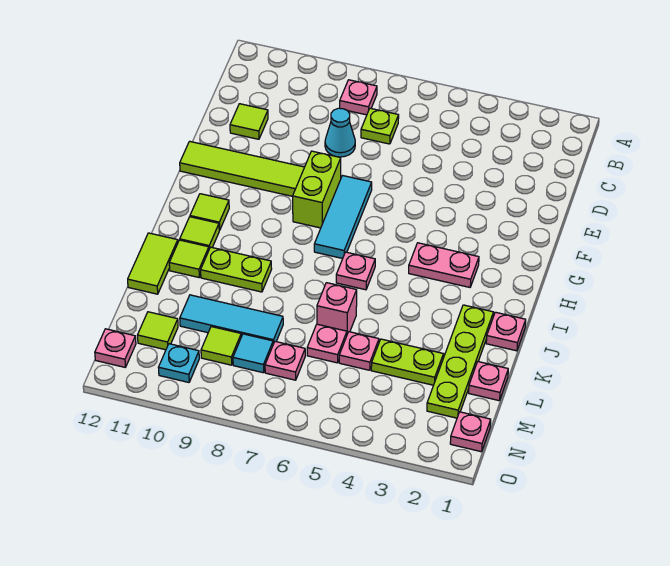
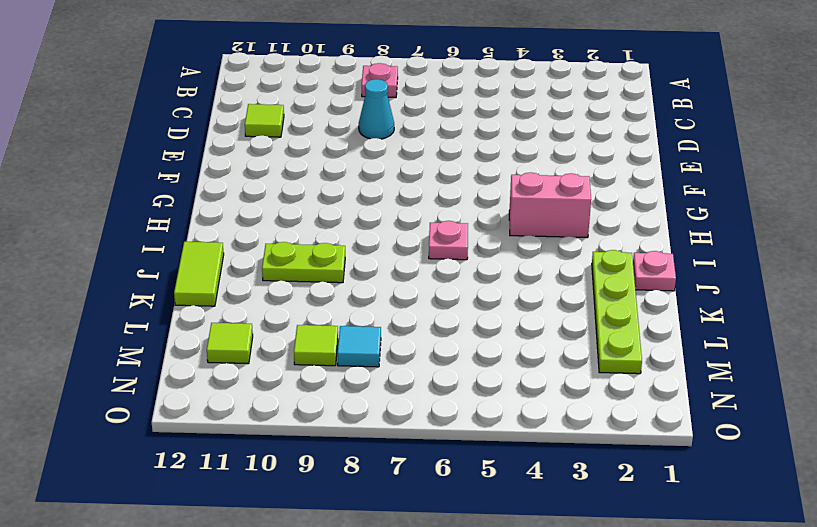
pink brick H3:H4 level 1 -> pink plate H3:H4 level 1
none -> lime plate C7 level 1
none -> cyan tile F7:H7 level 1
none -> lime brick F8:G8 level 1

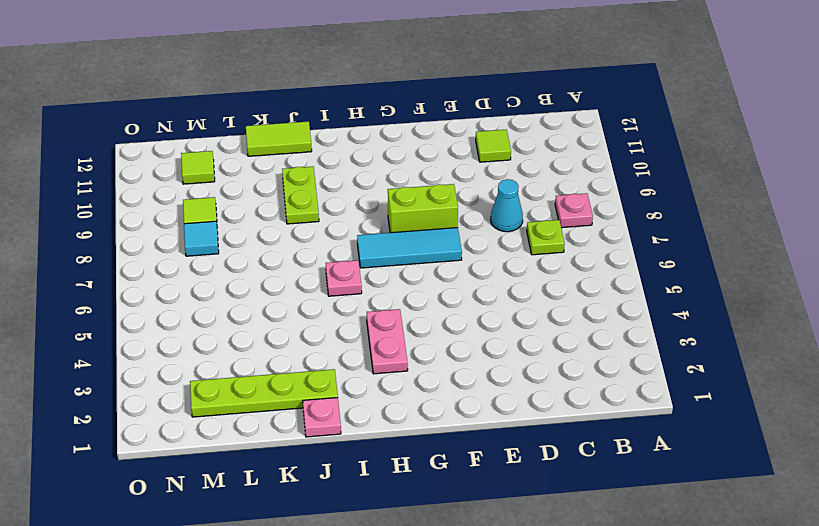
none -> lime tile F9:F12 level 1
none -> lime tile H11 level 1
none -> lime tile I11 level 1

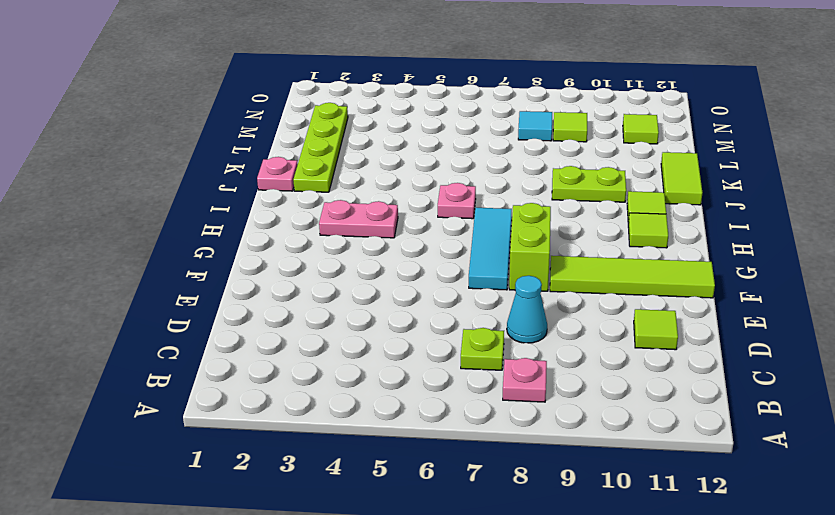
none -> lime tile J11 level 1
none -> pink brick K6 level 1
none -> pink plate L1 level 1

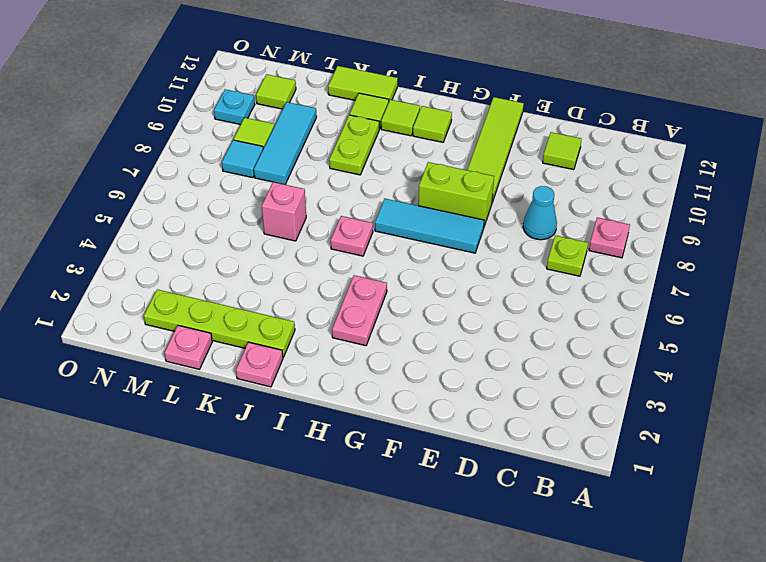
none -> lime plate L3:L4 level 1
none -> pink plate L5 level 1
none -> pink plate L6 level 1

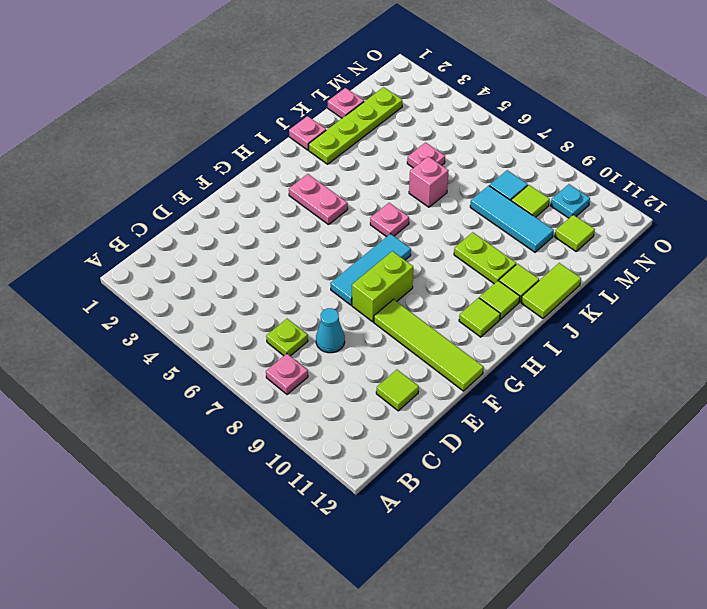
none -> lime plate L3:L4 level 1
none -> pink plate L6 level 1
none -> pink plate M7 level 1

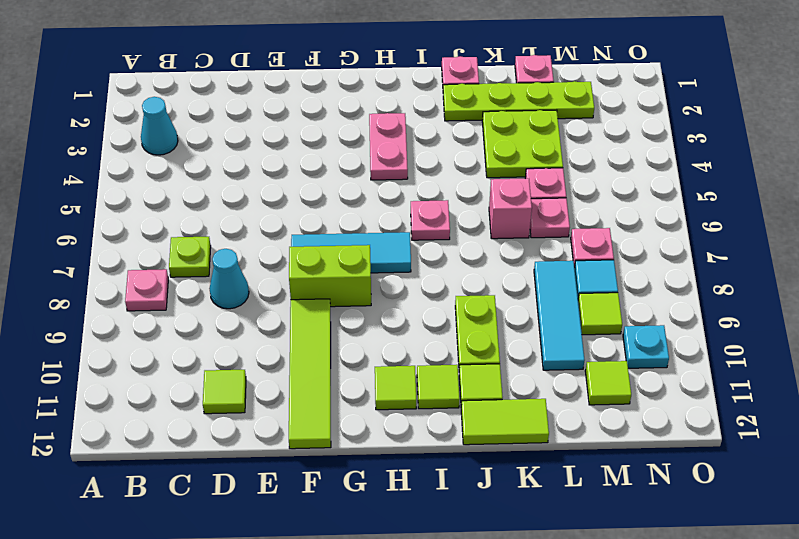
cyan cone B3 level 1 -> none
lime plate K3:L4 level 1 -> lime plate L3:L4 level 1
none -> pink plate N1 level 1
none -> pink plate N12 level 1

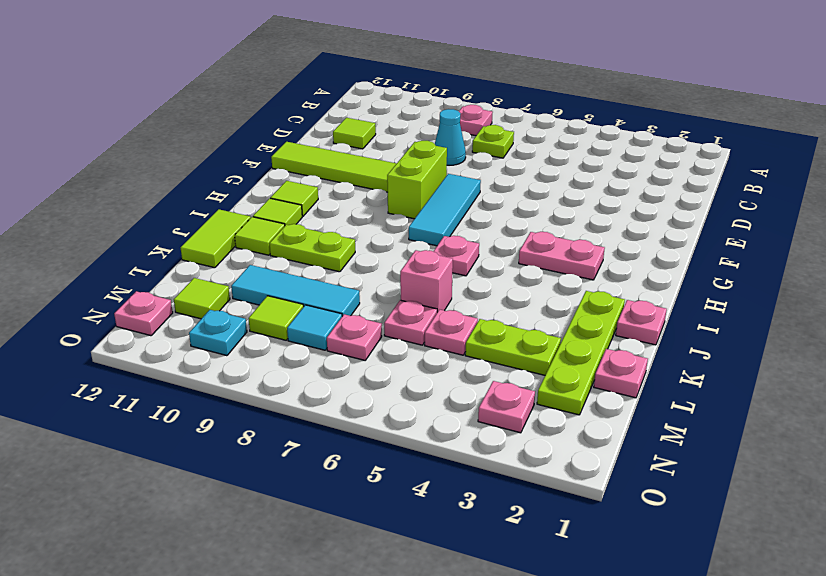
pink plate N3 level 1 -> pink plate N1 level 1

